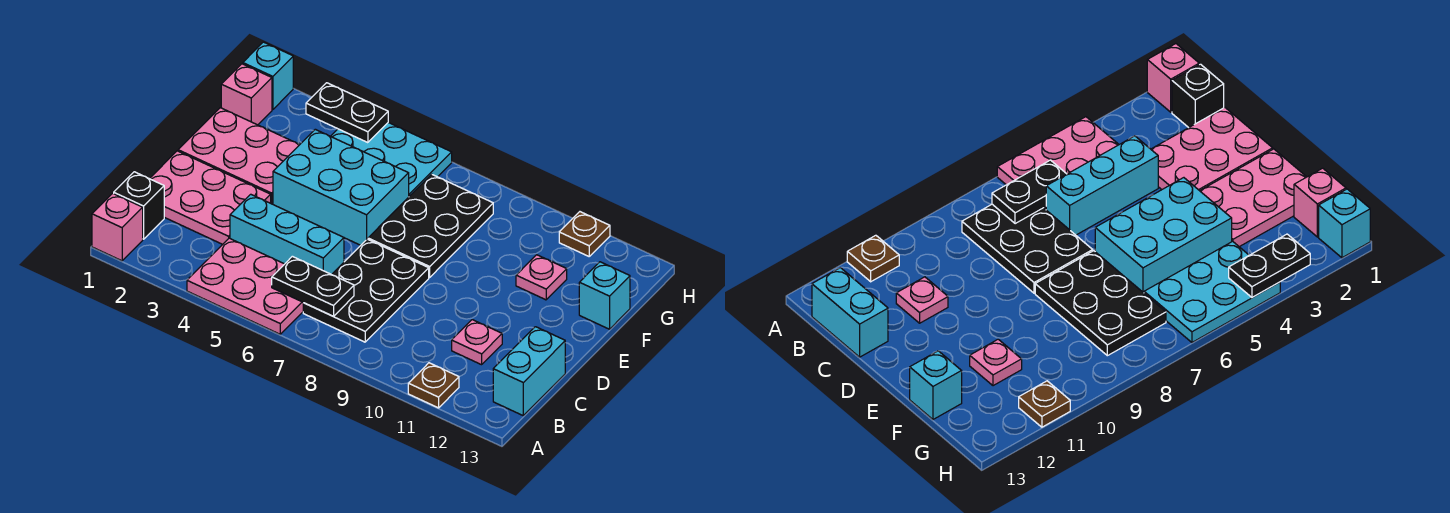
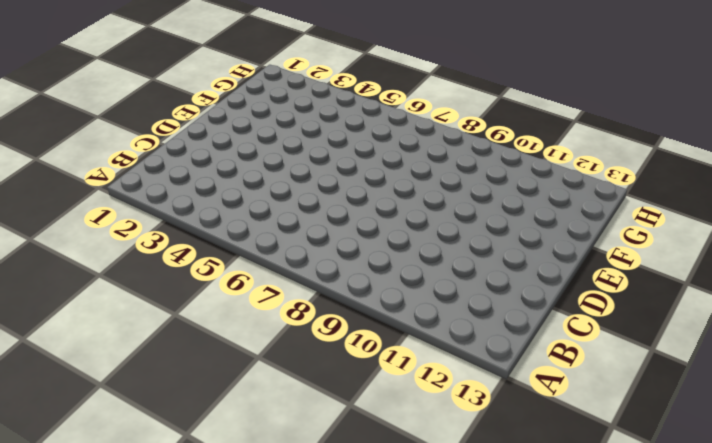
none -> pink brick A1 level 1
none -> pink plate A4:B6 level 1
none -> brown plate A11 level 1

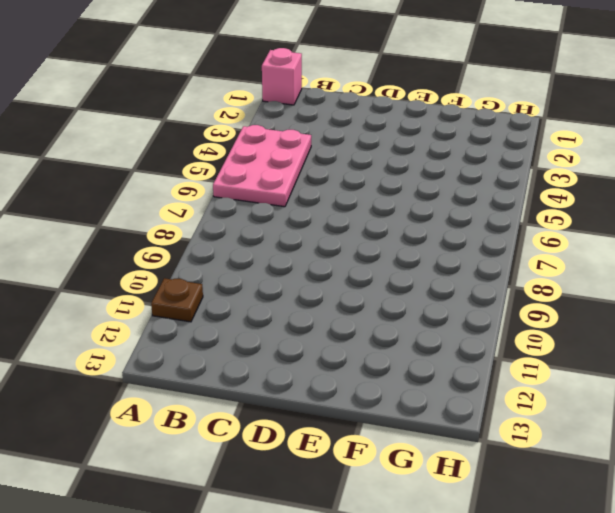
none -> black brick B1 level 1
none -> black plate B7:D8 level 1
none -> cyan brick B13:C13 level 1

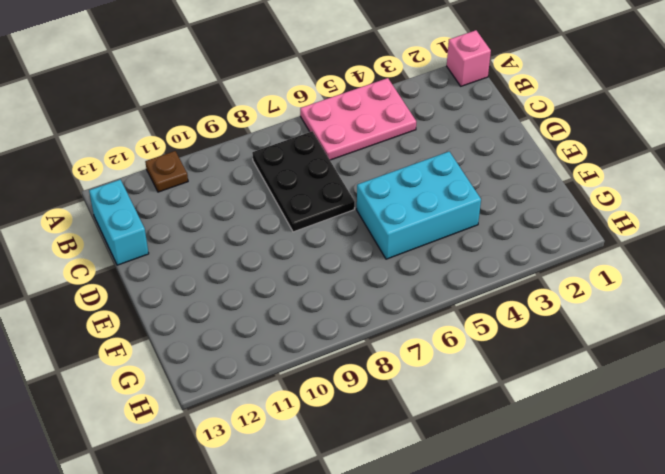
none -> black brick B1 level 1
none -> pink plate C1:D3 level 1
none -> cyan brick C4:C6 level 1

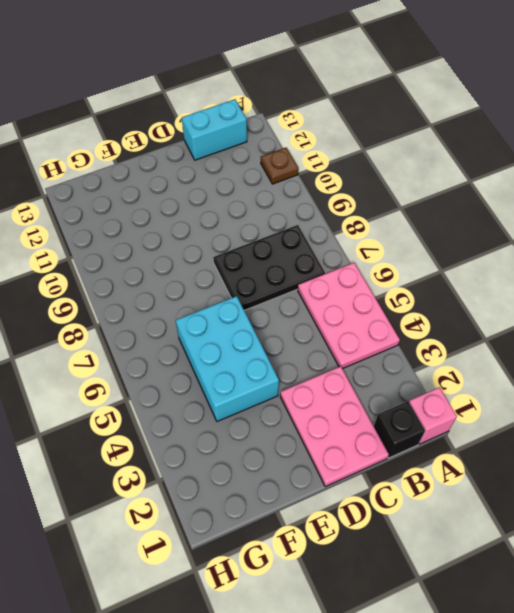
none -> cyan brick C4:C6 level 1
none -> pink plate C11 level 1
none -> pink plate E1:F3 level 1

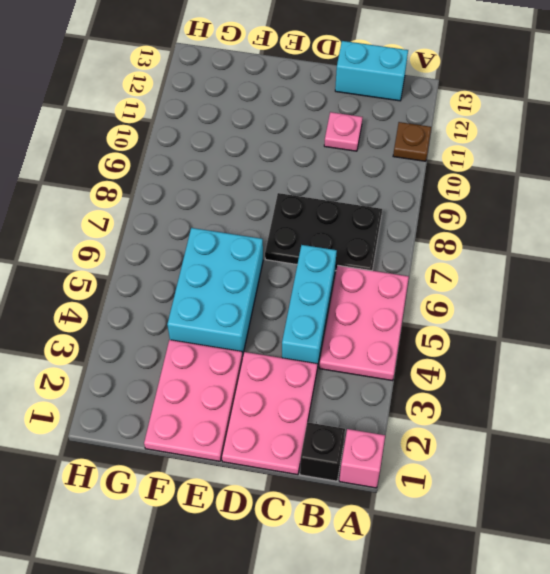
none -> black plate E7:G8 level 1
none -> pink plate F11 level 1
none -> cyan brick F13 level 1

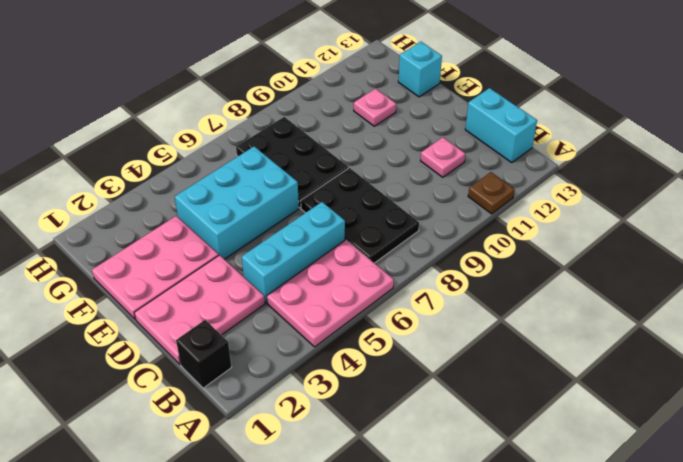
none -> pink brick A1 level 1
none -> pink brick G1 level 1
none -> cyan plate G4:H6 level 1

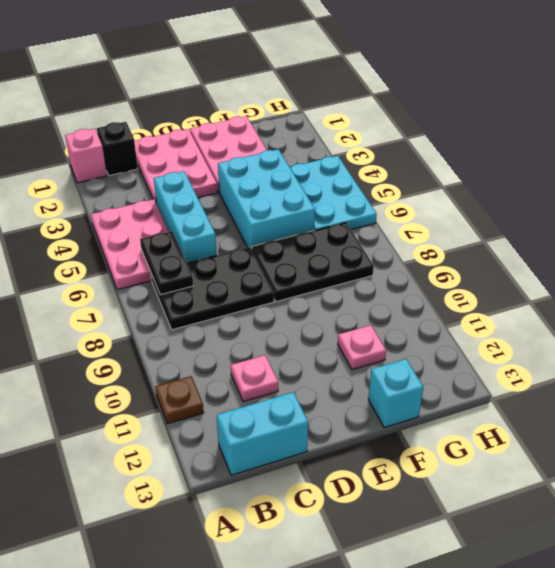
none -> pink brick G1 level 1
none -> cyan brick H1 level 1
none -> brown plate H11 level 1

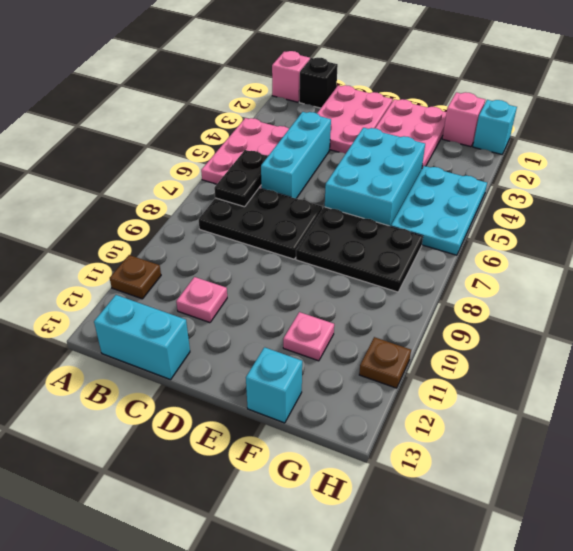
none -> black plate H3:H4 level 2

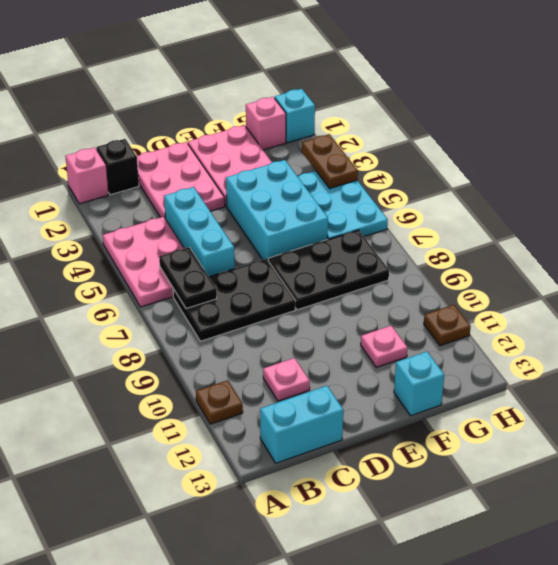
brown plate H3:H4 level 2 -> black plate H3:H4 level 2

